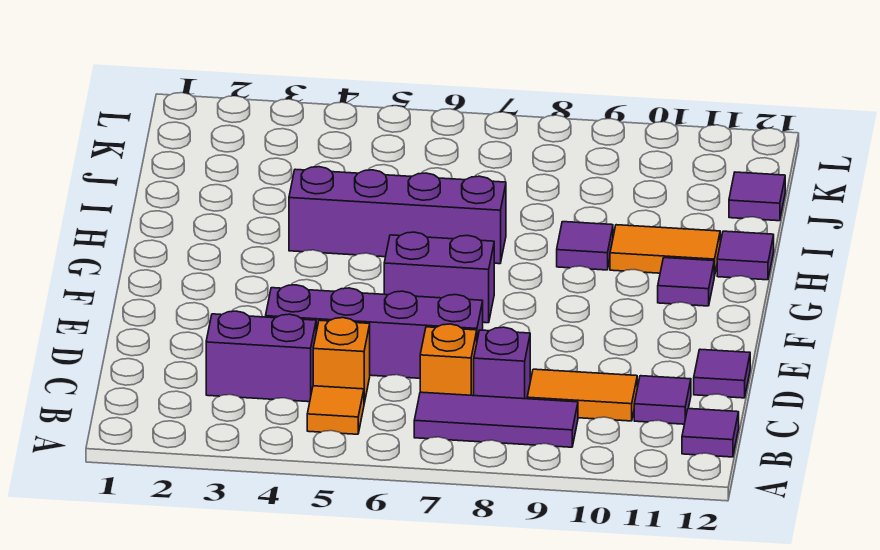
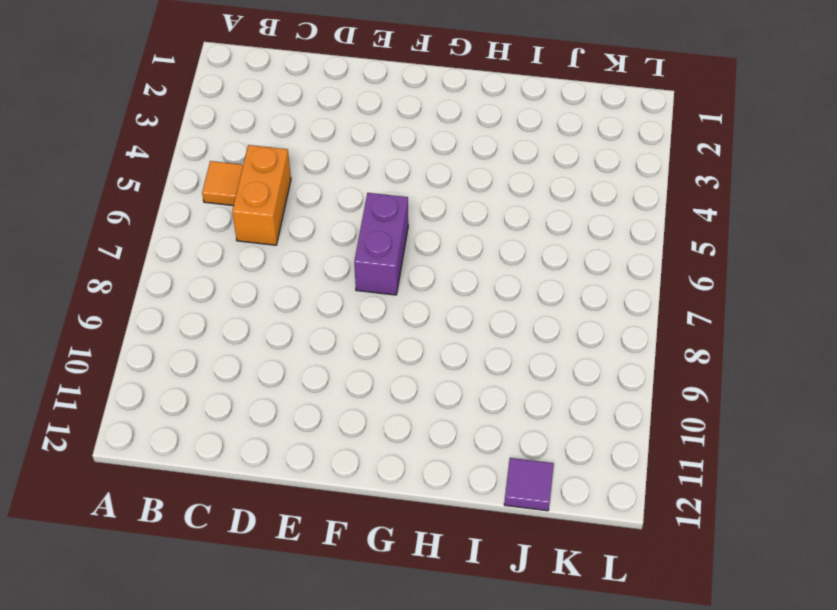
orange brick C5:C6 level 1 -> orange brick C5 level 1
none -> purple tile B7:B9 level 1
none -> purple tile B12 level 1
none -> purple brick C3:C4 level 1

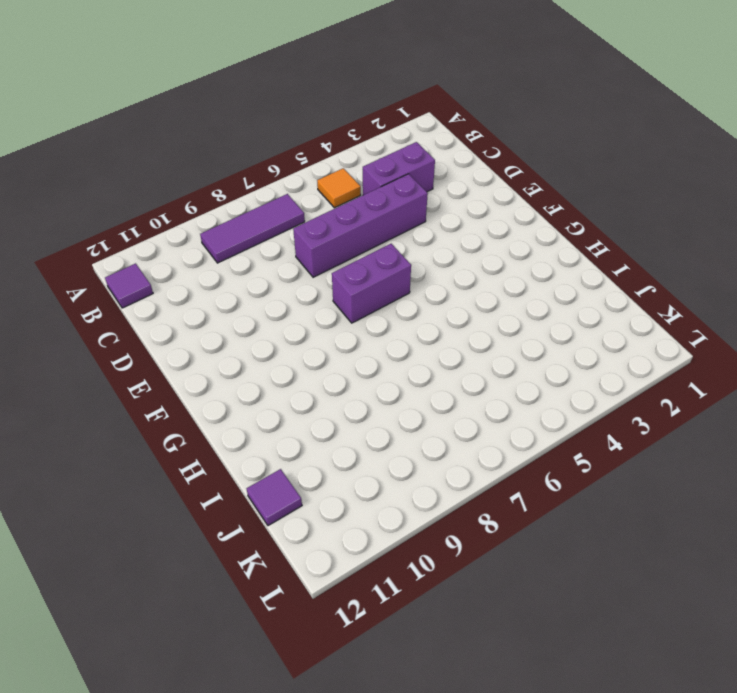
none -> orange brick C5 level 1
none -> orange brick C7 level 1
none -> purple brick C8 level 1

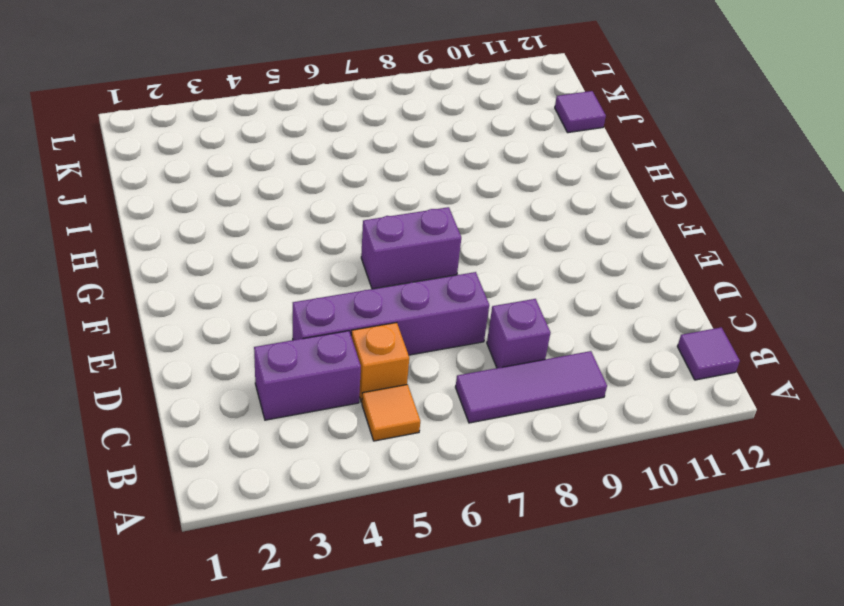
none -> orange brick C7 level 1
none -> orange tile C9:C10 level 1
none -> purple tile C11 level 1

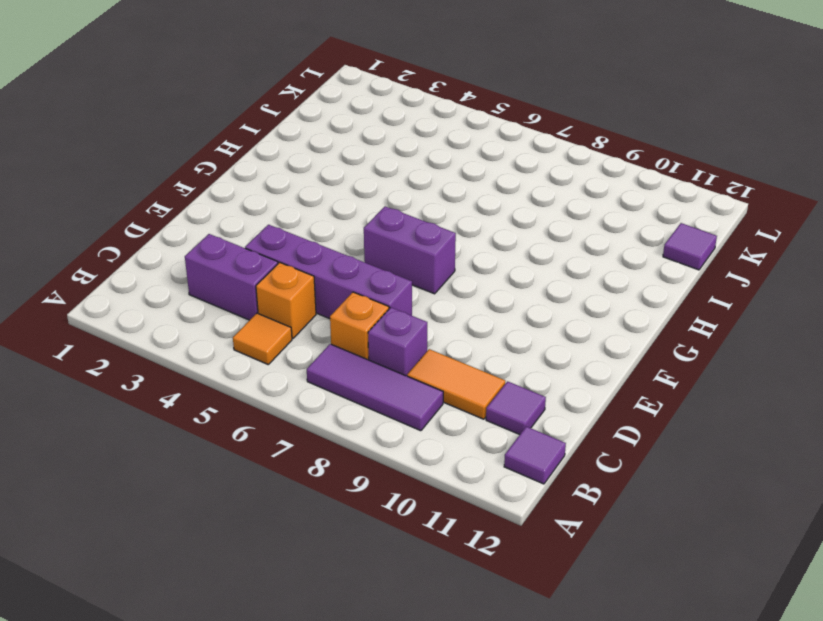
none -> purple tile D12 level 1
none -> purple tile G11 level 1
none -> purple brick H4:H7 level 1

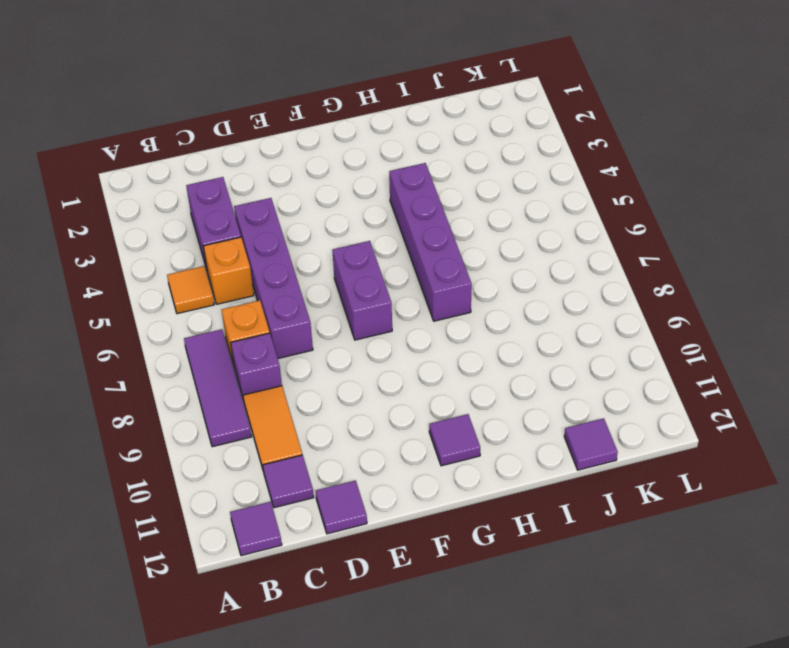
none -> purple tile H9 level 1
none -> orange tile H10:H11 level 1
none -> purple tile H12 level 1

